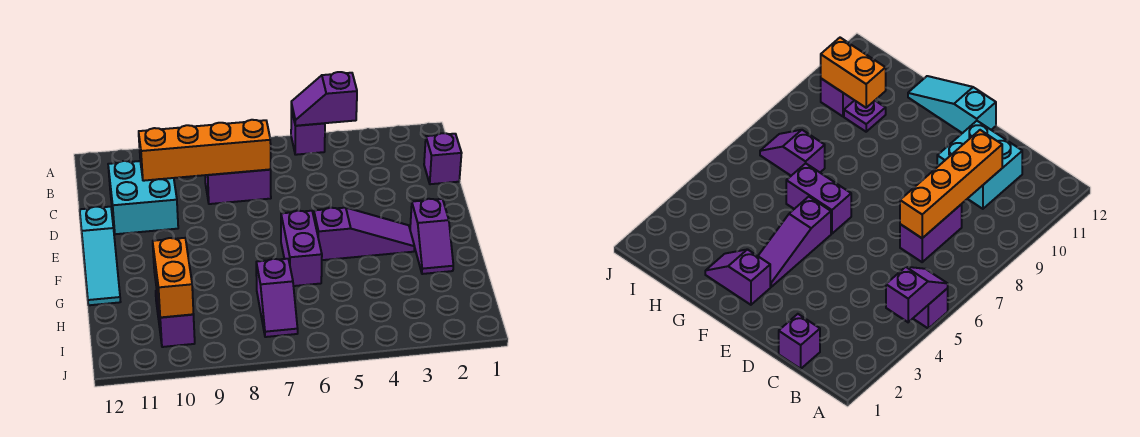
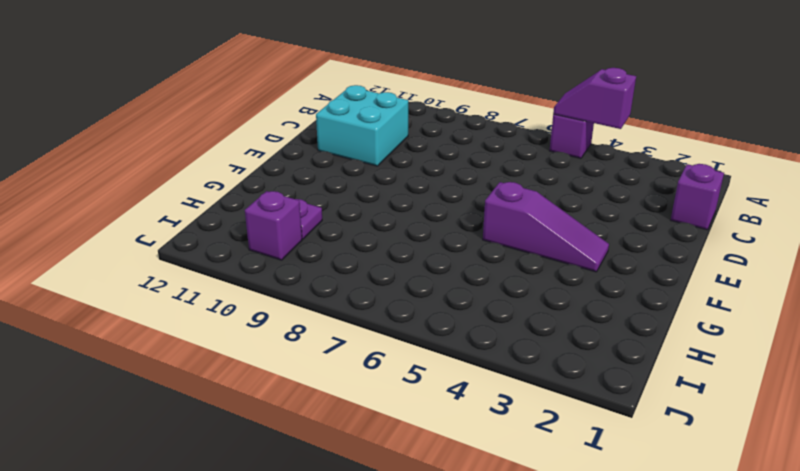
none -> purple brick C7:C8 level 1
none -> cyan slope E12:G12 level 1 top E
none -> purple slope F2:G2 level 1 top F

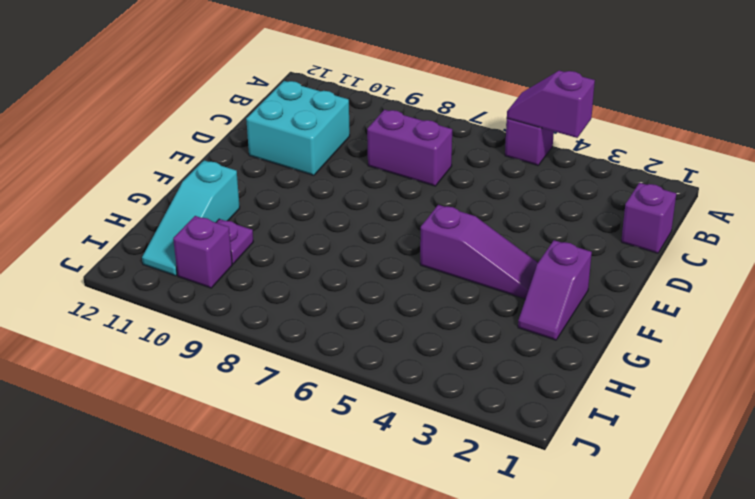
cyan slope G11:I11 level 1 top G -> cyan slope E12:G12 level 1 top E
none -> purple brick F6:G6 level 1
none -> purple slope H7:I7 level 1 top H
none -> orange brick C7:C10 level 2

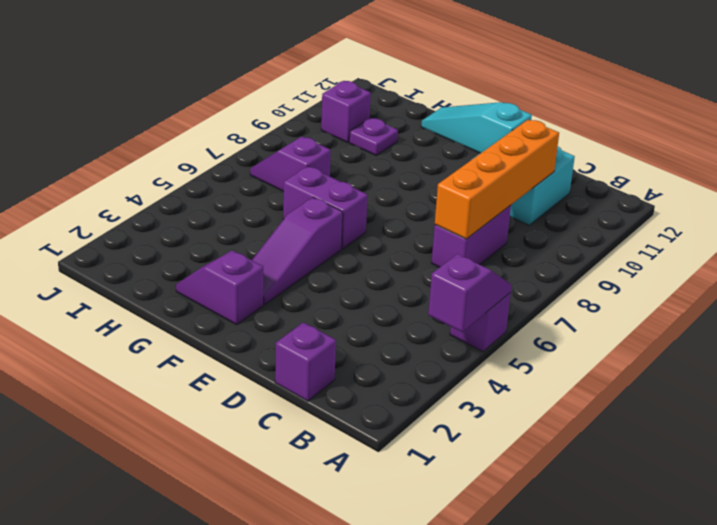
none -> orange brick H10:I10 level 2

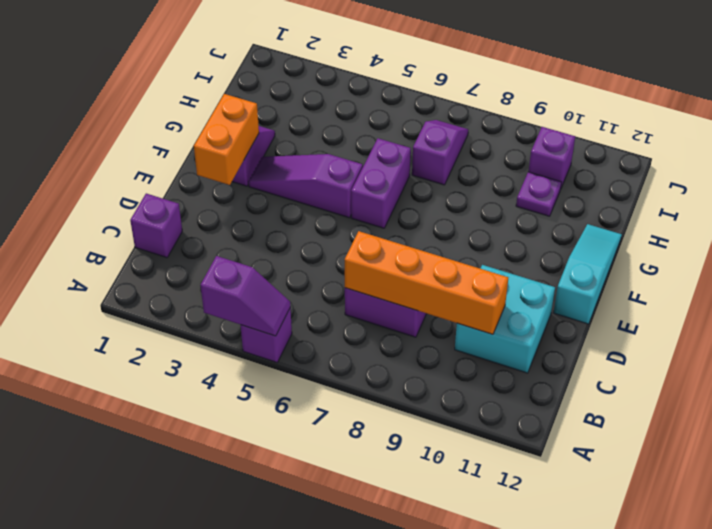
orange brick E2:F2 level 2 -> orange brick H10:I10 level 2

